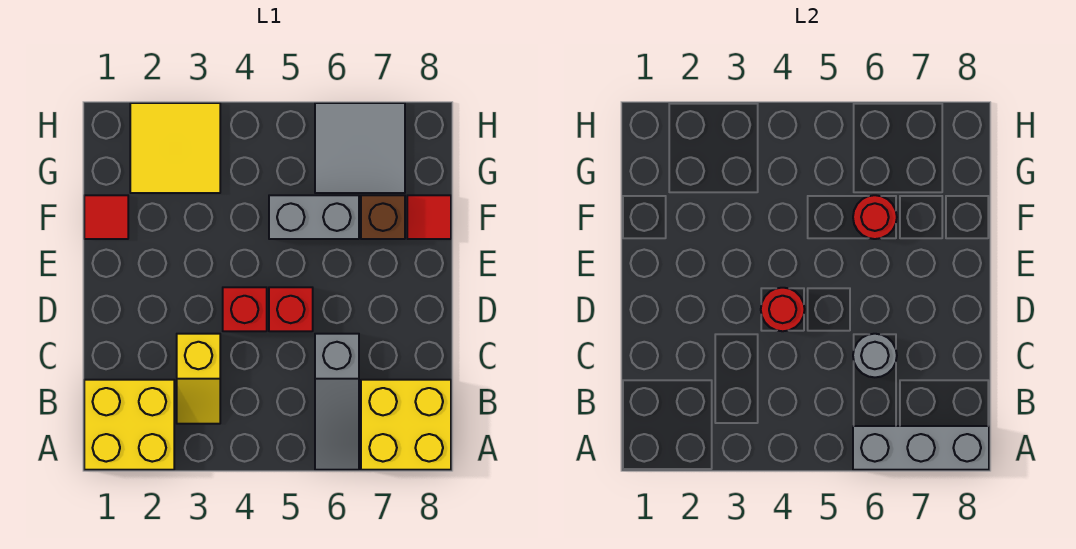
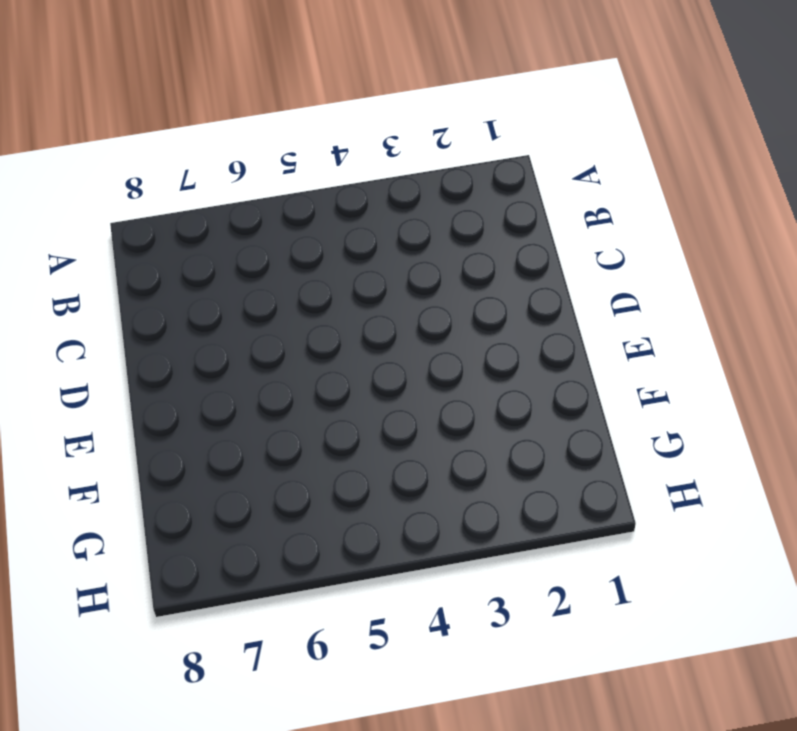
none -> yellow brick A1:B2 level 1
none -> grey slope A6:C6 level 1 top C
none -> yellow brick A7:B8 level 1

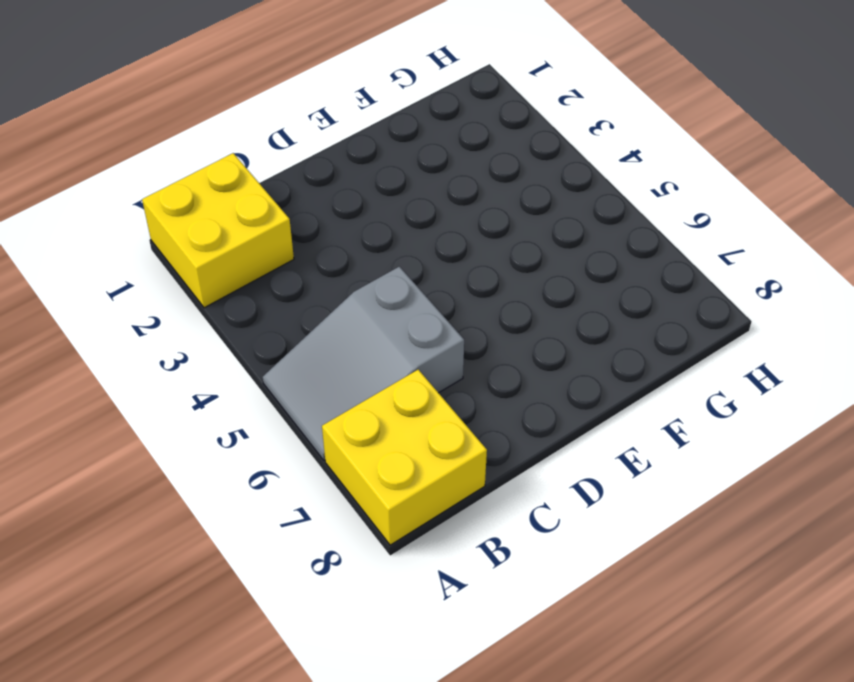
grey slope A5:C6 level 1 top C -> grey slope A6:C6 level 1 top C
none -> yellow slope B3:C3 level 1 top C
none -> red brick D4 level 1
none -> red brick D5 level 1

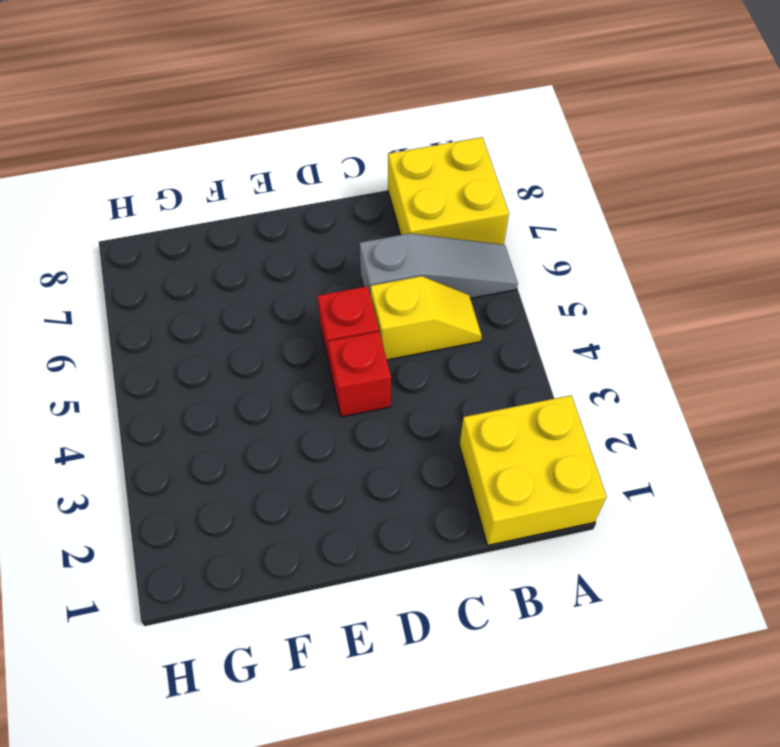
yellow slope B5:C5 level 1 top C -> yellow slope B3:C3 level 1 top C
none -> red tile F1 level 1
none -> grey brick F5:F6 level 1
none -> brown brick F7 level 1

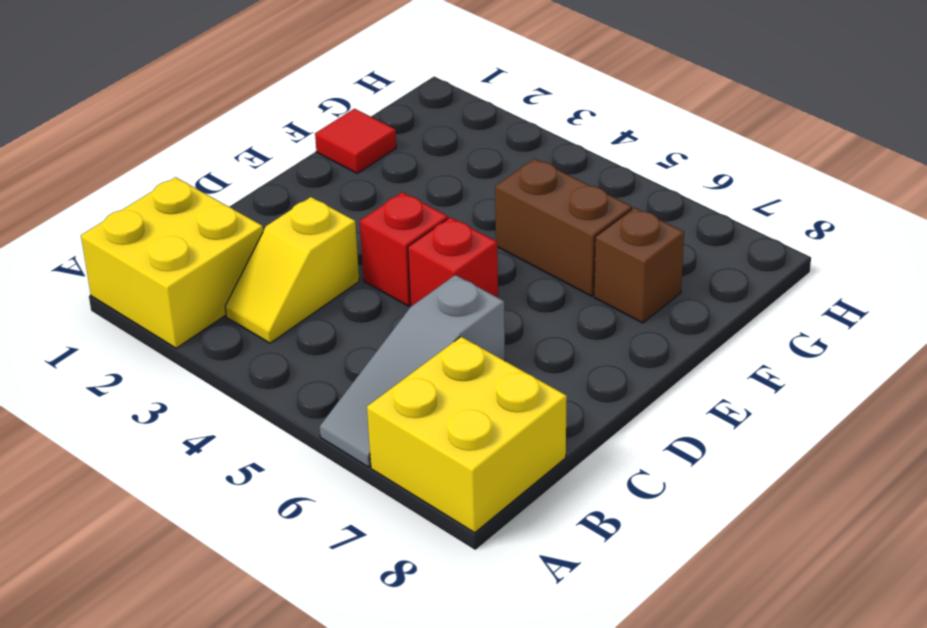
brown brick F5:F6 level 1 -> grey brick F5:F6 level 1
none -> red tile F8 level 1
none -> yellow tile G2:H3 level 1
none -> grey tile G6:H7 level 1

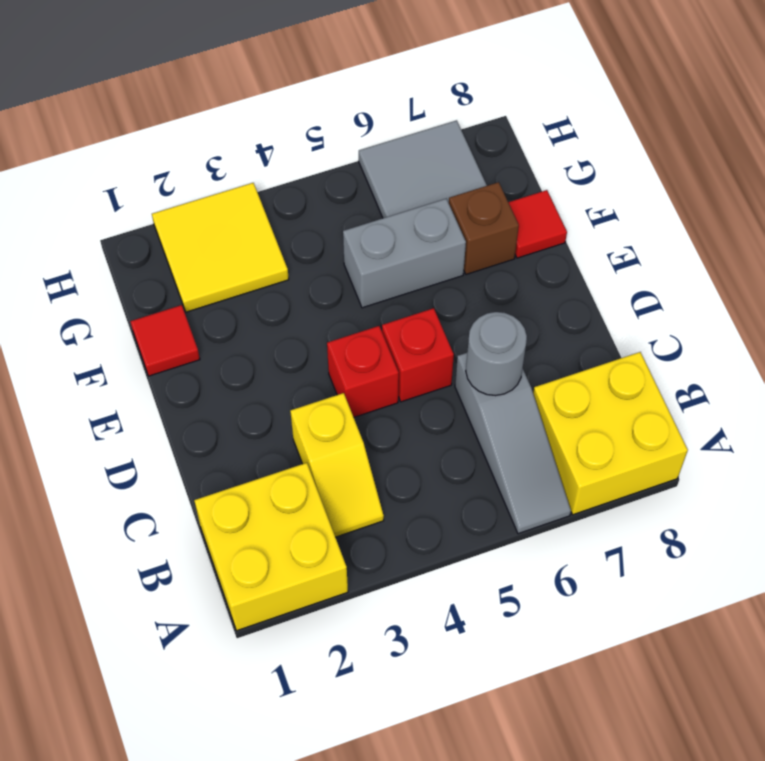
none -> grey brick A6:A8 level 2
none -> red round brick D4 level 2
none -> red round brick F6 level 2

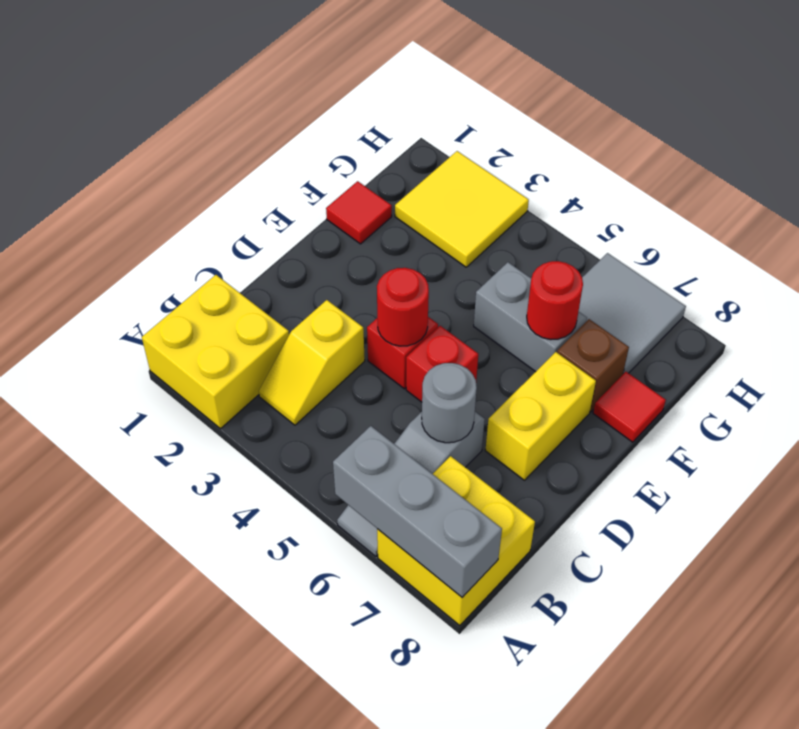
yellow brick D7:E7 level 1 -> none

